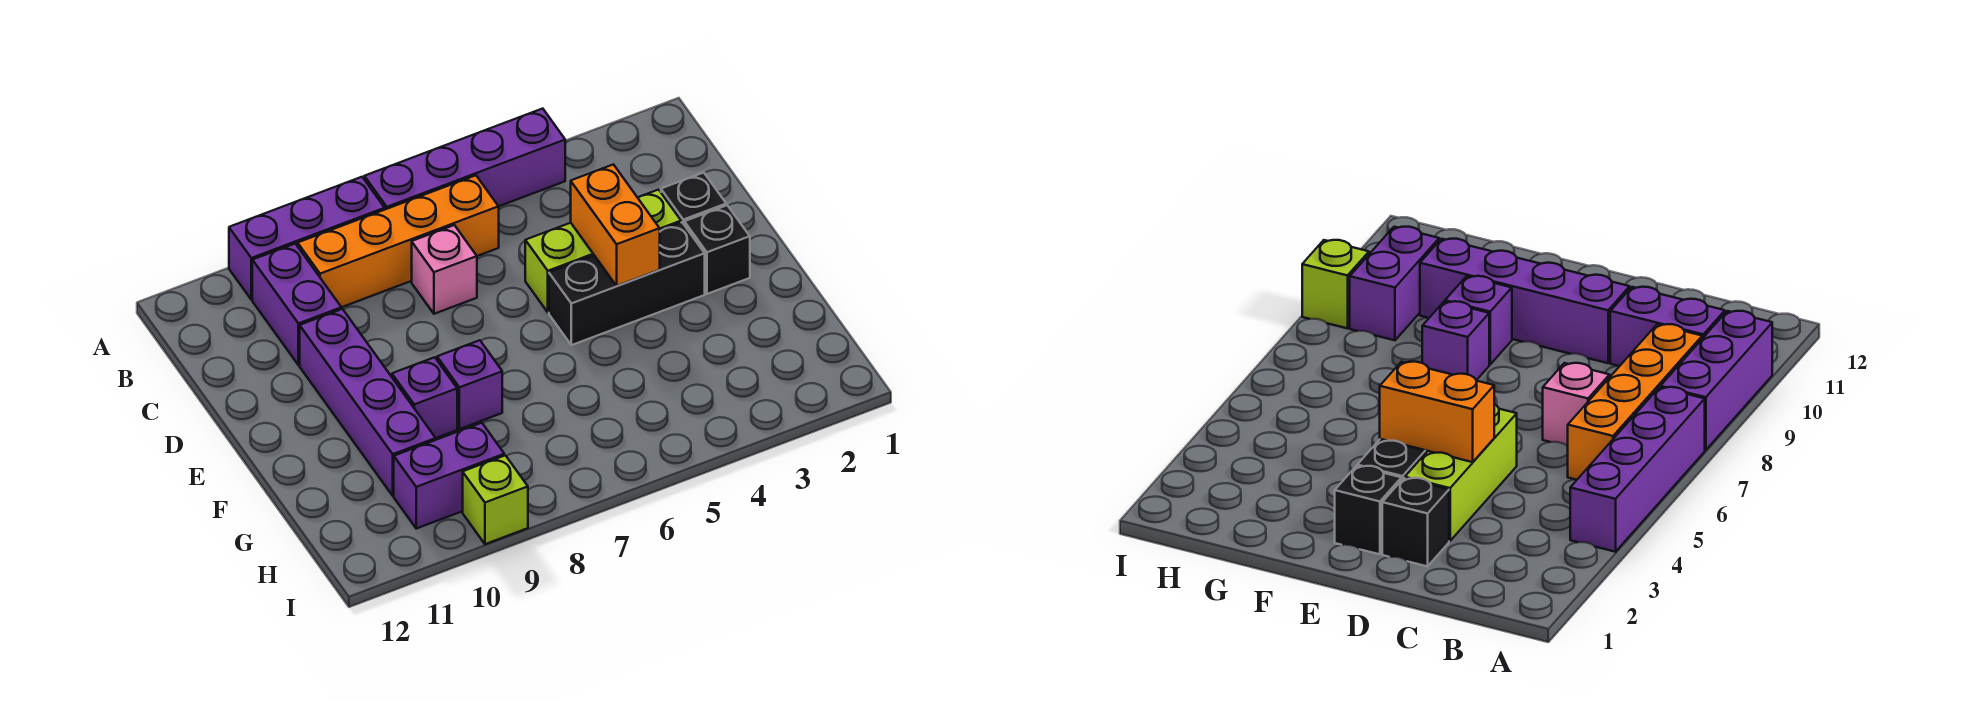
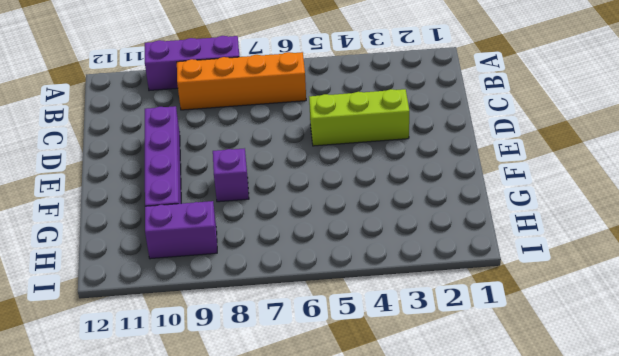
none -> purple brick A4:A7 level 1
none -> purple brick B10:C10 level 1
none -> pink brick C7 level 1

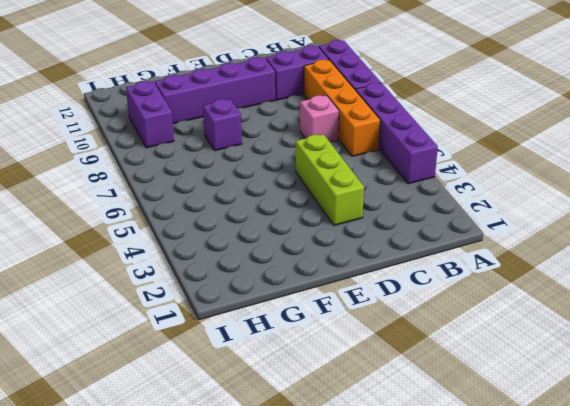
none -> black brick D2 level 1
none -> black brick E2 level 1
none -> black brick E3:E5 level 1

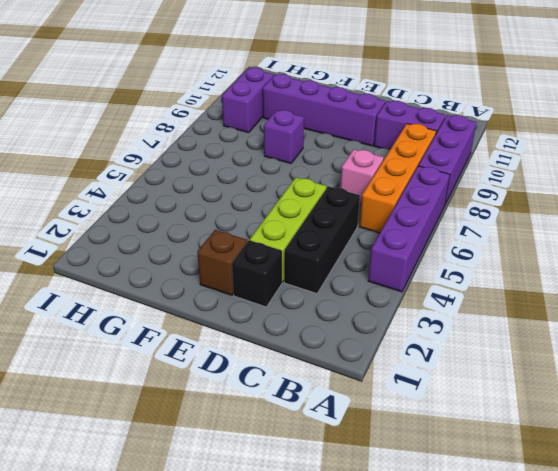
black brick C3:C5 level 1 -> black brick E3:E5 level 1
brown brick E2 level 1 -> black brick E2 level 1
none -> purple brick F9 level 1
none -> lime brick I9 level 1
none -> orange brick D4:E4 level 2

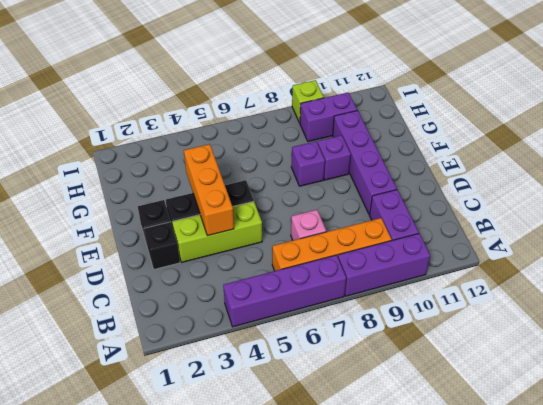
orange brick D4:F4 level 2 -> orange brick D4:E4 level 2

